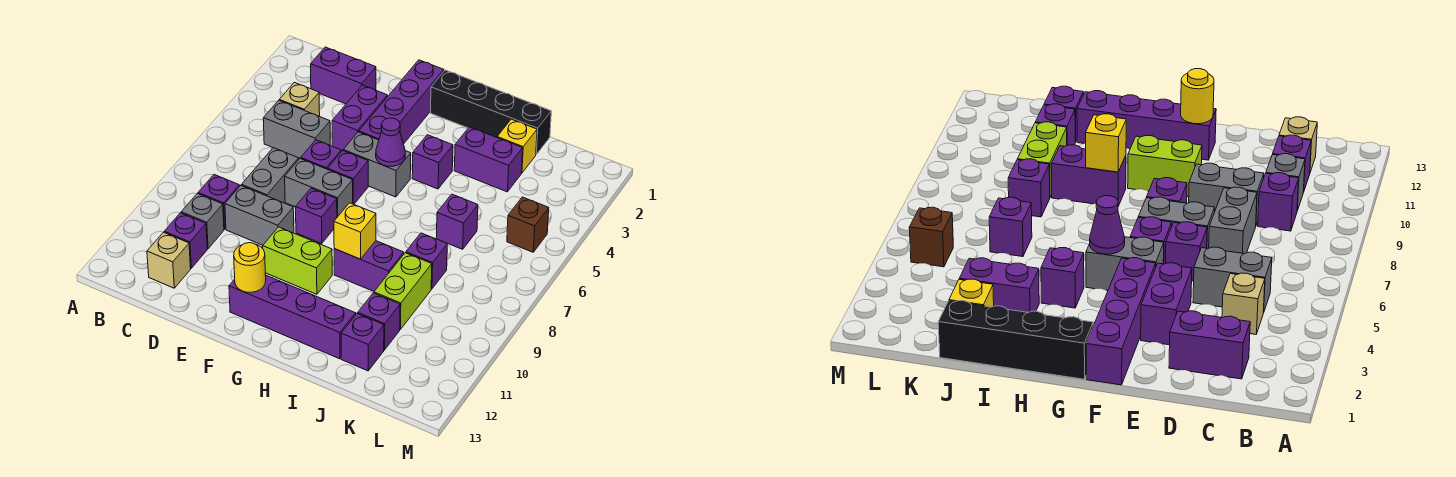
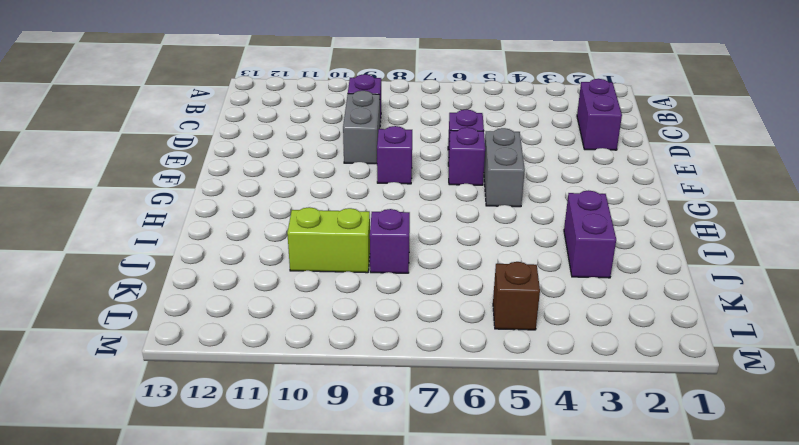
none -> tan brick C4 level 1
none -> grey brick C5:D5 level 1
none -> grey brick C10 level 1
none -> purple brick C11 level 1

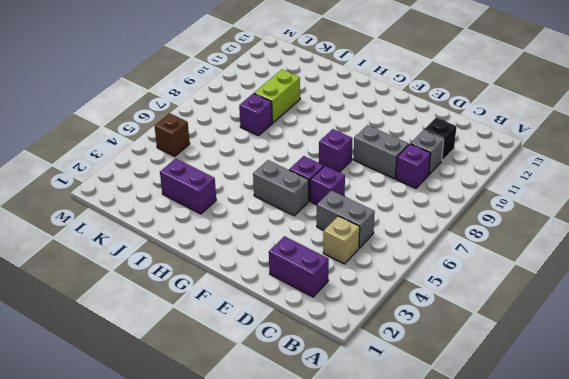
black brick C11 level 1 -> purple brick C11 level 1
none -> tan brick C12 level 1
none -> grey brick D7:D8 level 1
none -> purple brick E3:E4 level 1
none -> grey brick E7:F7 level 1

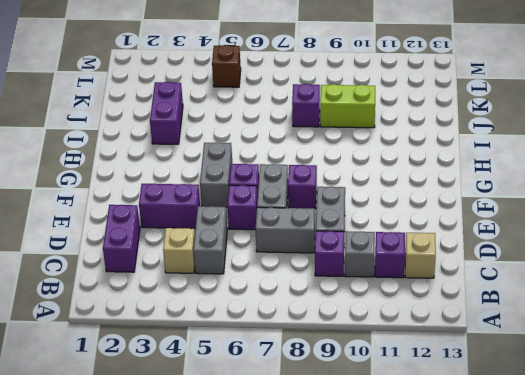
none -> purple brick F1:F4 level 1
none -> lime brick F10:G10 level 1
none -> purple brick F12:I12 level 1
none -> black brick G1:J1 level 1

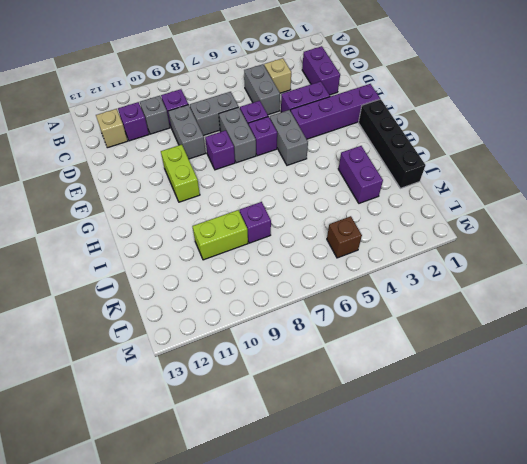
none -> purple brick F12:I12 level 1
none -> purple brick H4 level 1
none -> purple brick H9:I9 level 1
none -> yellow brick J2 level 1

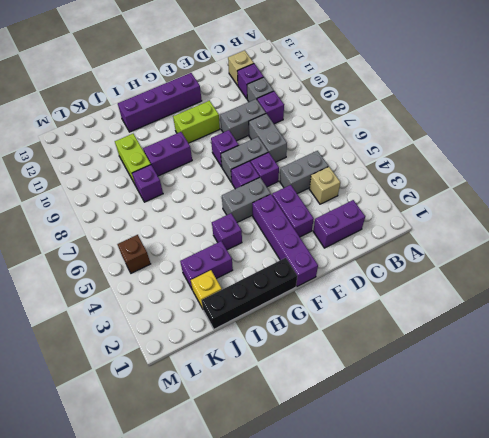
none -> purple brick J6 level 1
none -> purple brick J11 level 1
none -> purple brick J12 level 1
none -> yellow round brick F12 level 2

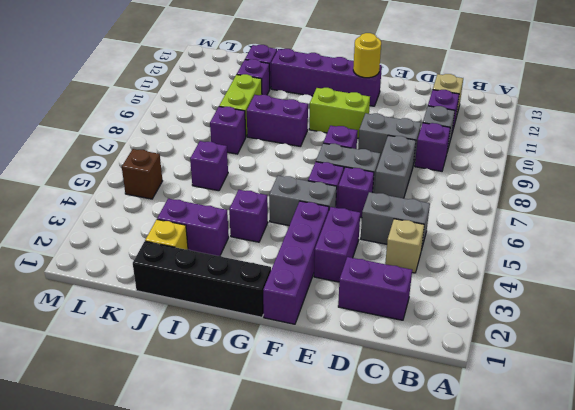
none -> purple cone G5 level 2
none -> yellow brick H9 level 2

